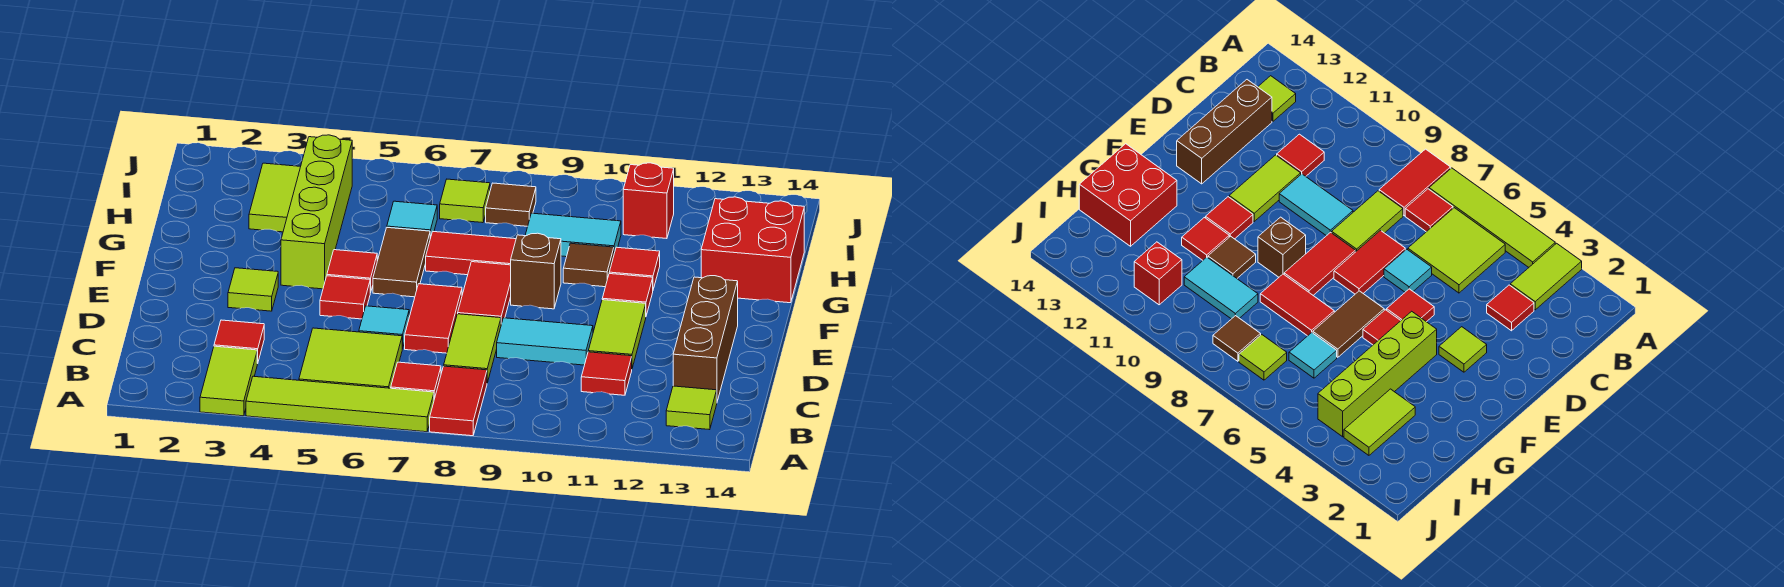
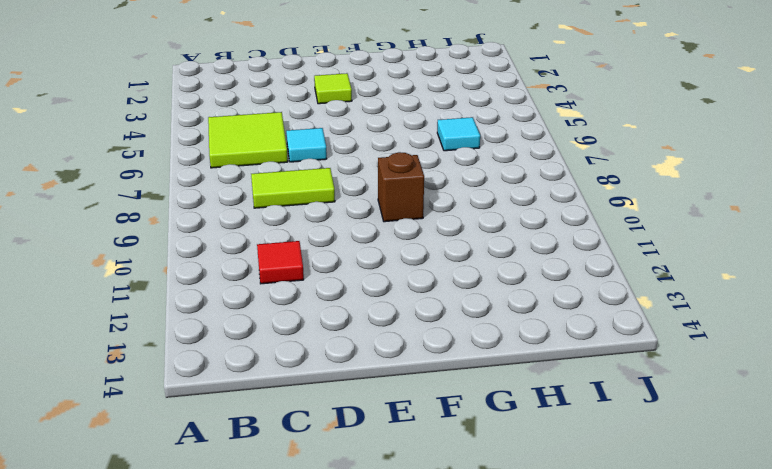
none -> lime tile A3:B3 level 1
none -> lime tile A4:A7 level 1
none -> red tile A8:B8 level 1
none -> red tile B7 level 1

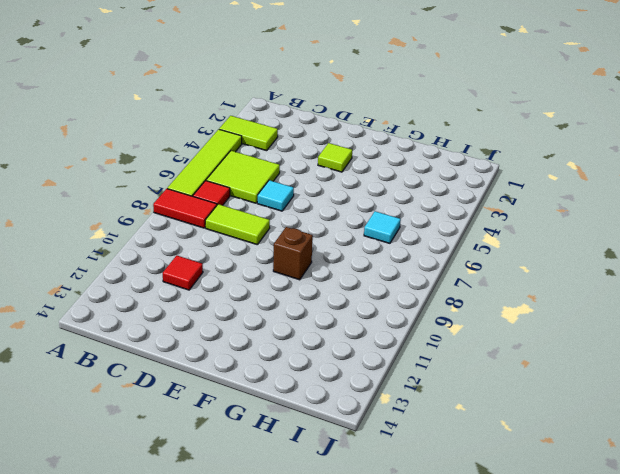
none -> lime tile B13 level 1
none -> red tile C3 level 1
none -> brown brick C13:E13 level 1
none -> red tile D7:E7 level 1

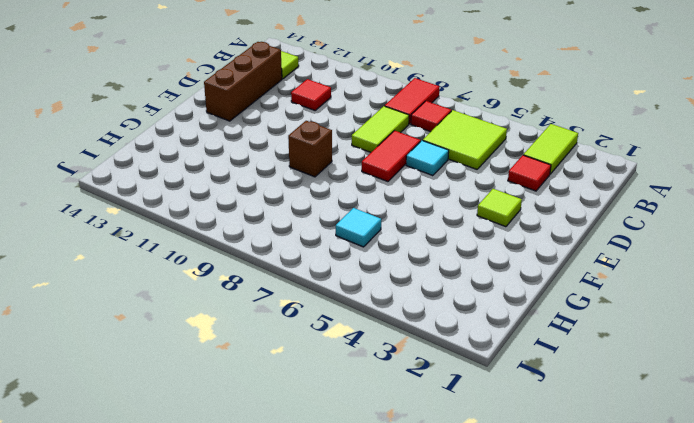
none -> lime tile A4:A7 level 1
none -> cyan tile D9:D10 level 1
none -> lime tile D11:E11 level 1
none -> red tile E5 level 1

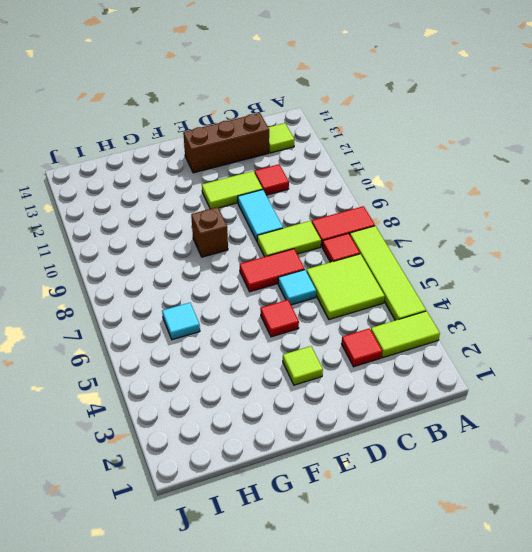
none -> red tile E8:F8 level 1
none -> lime brick F4:I4 level 1
none -> red tile F5 level 1
none -> brown tile F6:G6 level 1

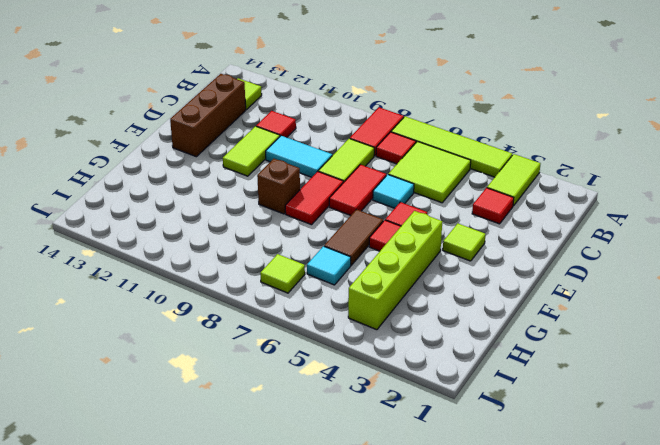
none -> red tile F11 level 1
none -> red tile G7:G8 level 1
none -> brown tile G10 level 1
none -> red tile G11 level 1

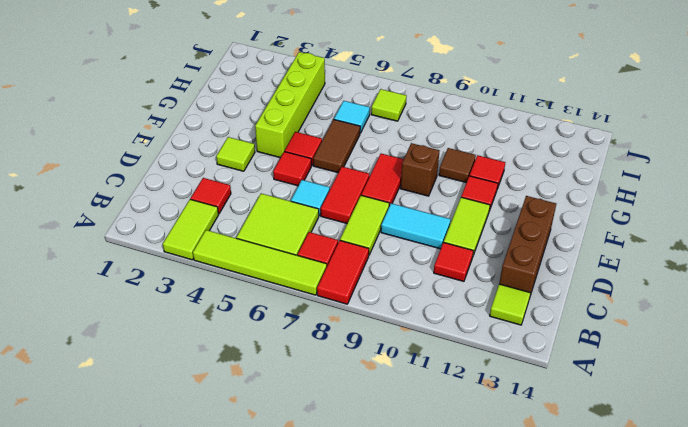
none -> red tile G7:G8 level 1
none -> red brick G13:H14 level 1
none -> lime tile H3:I3 level 1
none -> cyan tile H9:H10 level 1

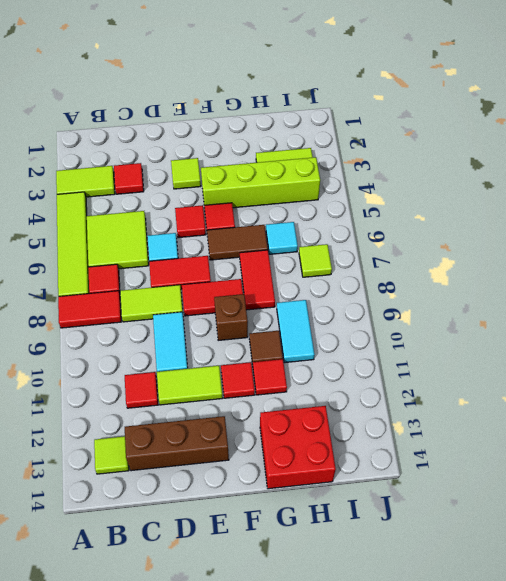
none -> brown tile I8 level 1
none -> red brick I11 level 1

